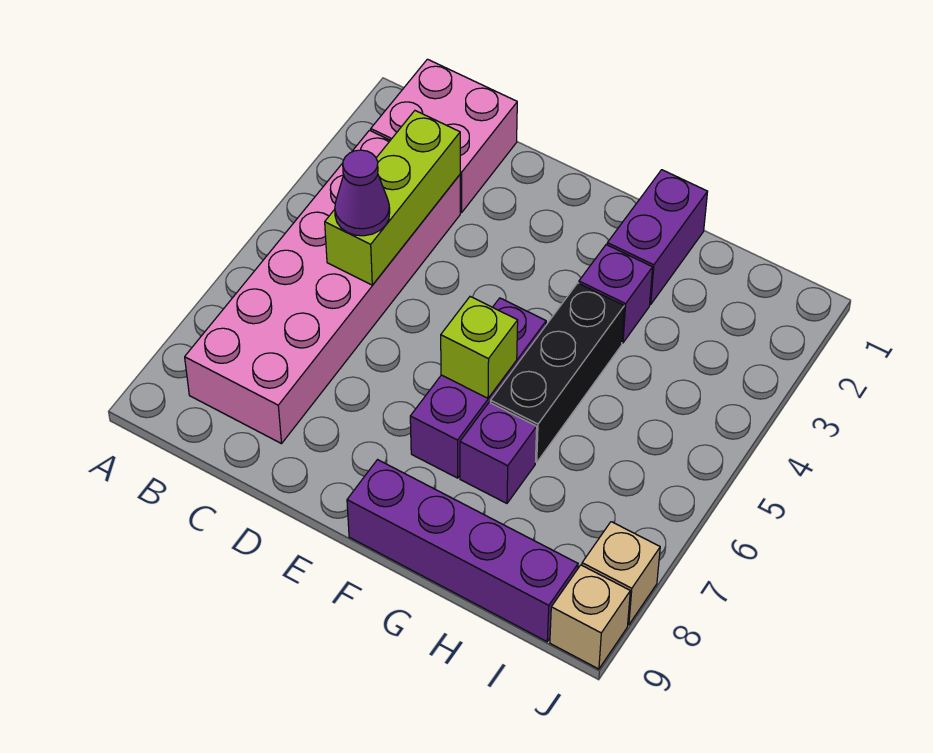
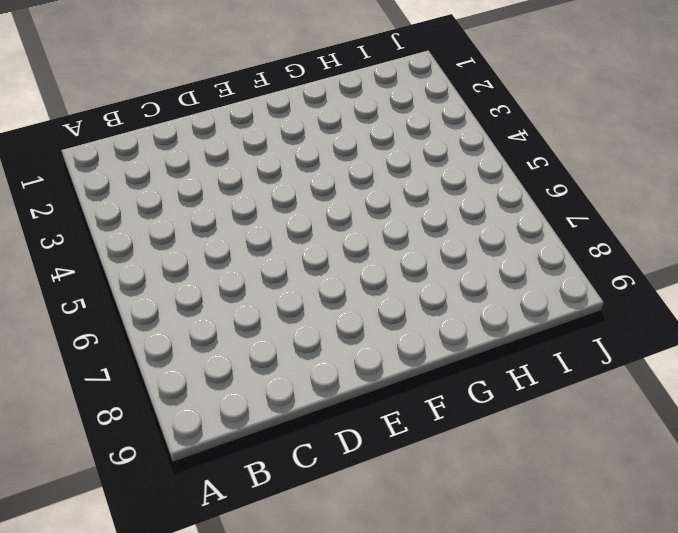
none -> pink brick B1:C2 level 1
none -> pink brick B3:C8 level 1
none -> purple brick F5:F7 level 1

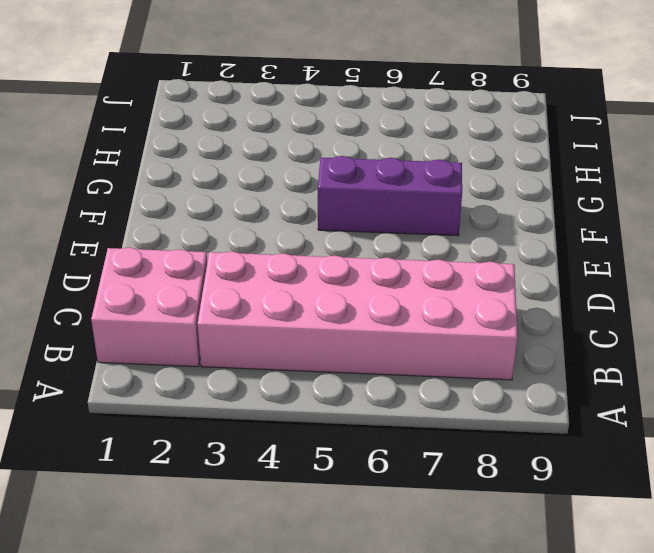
none -> purple brick F9:I9 level 1
none -> purple brick G1:G2 level 1
none -> purple brick G3 level 1

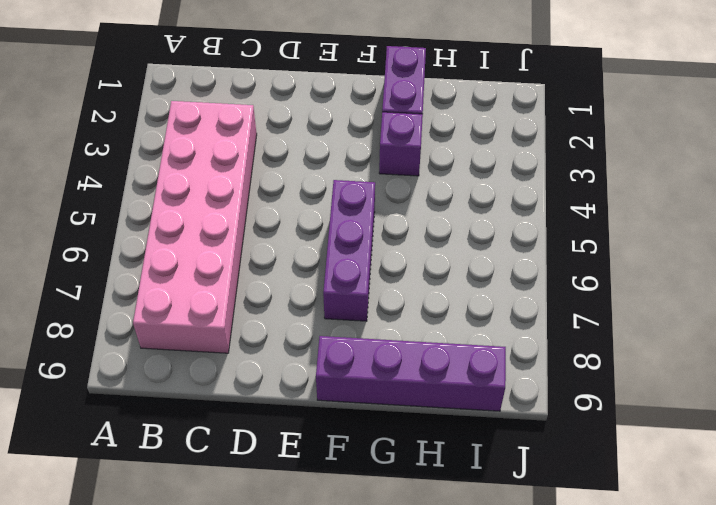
none -> pink brick B1:C2 level 1
none -> black brick G4:G6 level 1
none -> purple brick G7 level 1

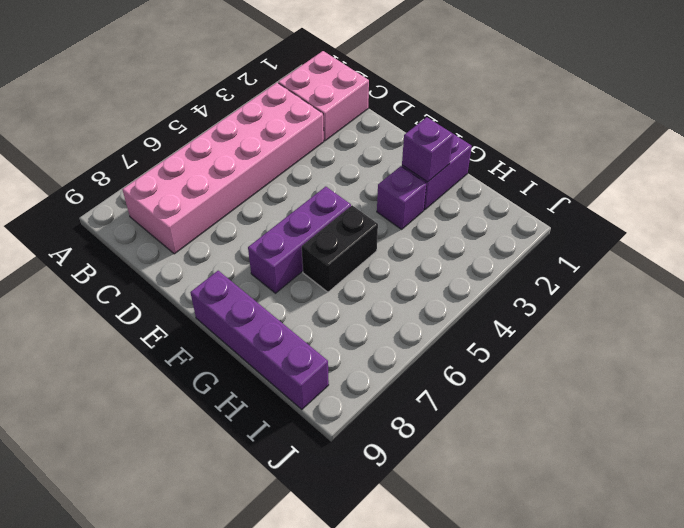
purple brick G2 level 2 -> purple brick G7 level 1
black brick G5:G6 level 1 -> black brick G4:G6 level 1
none -> tan brick J8 level 1
none -> tan brick J9 level 1
none -> lime brick C3:C5 level 2

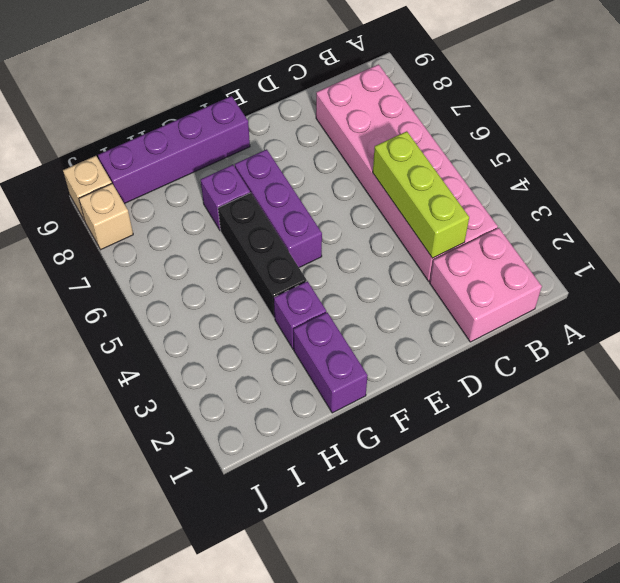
none -> lime brick F6 level 2
none -> purple cone C5 level 3

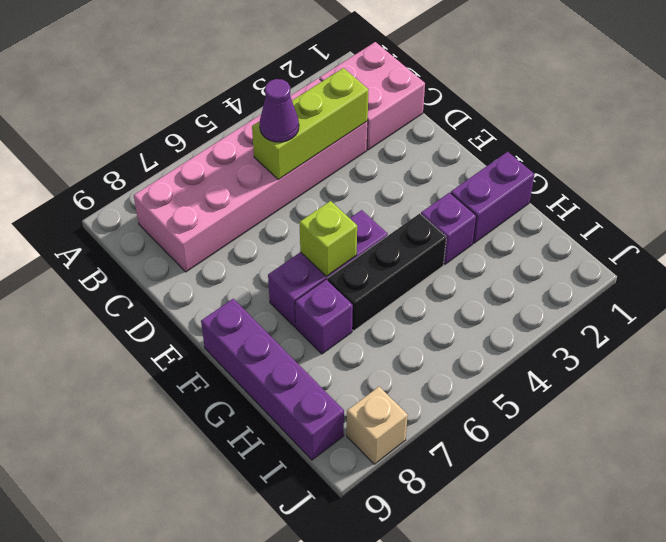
none -> tan brick J9 level 1

